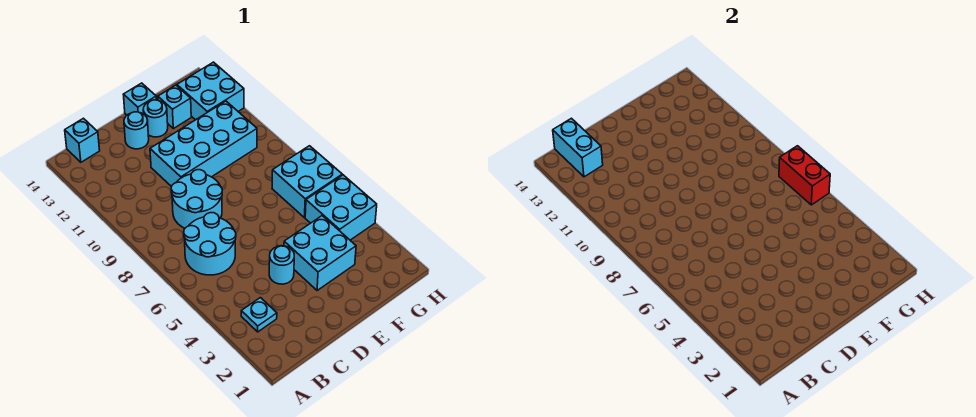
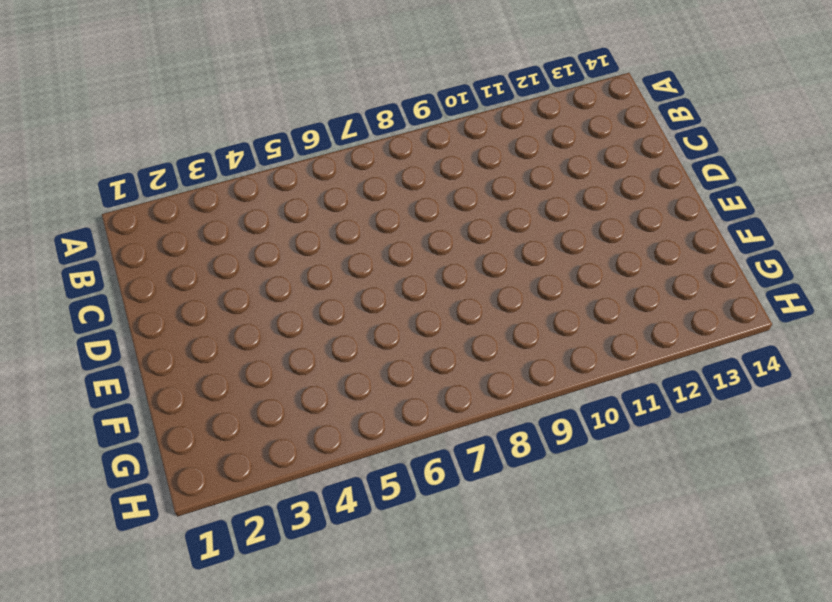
none -> cyan plate B3 level 1
none -> cyan round brick B6:C7 level 1
none -> cyan brick B14 level 1

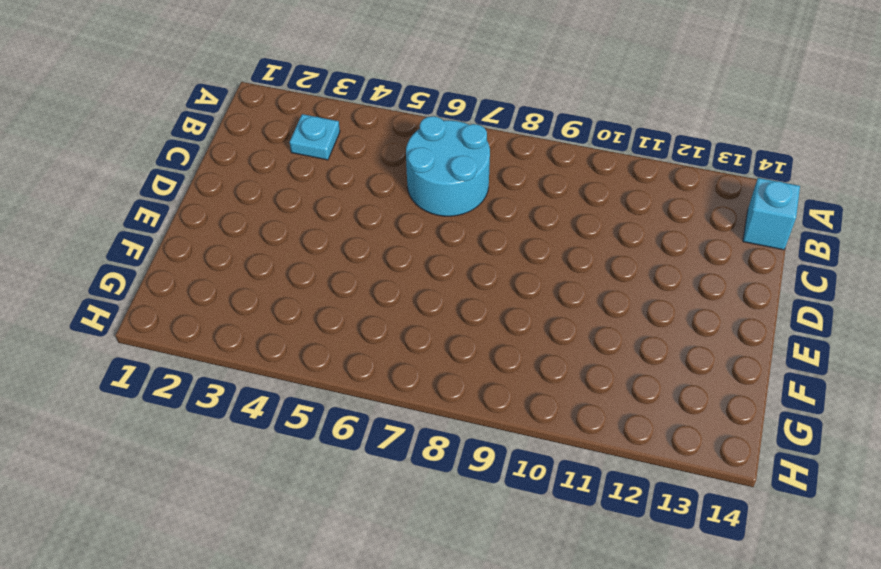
none -> cyan round brick C8:D9 level 1
none -> cyan round brick D4 level 1
none -> cyan brick D10:G11 level 1

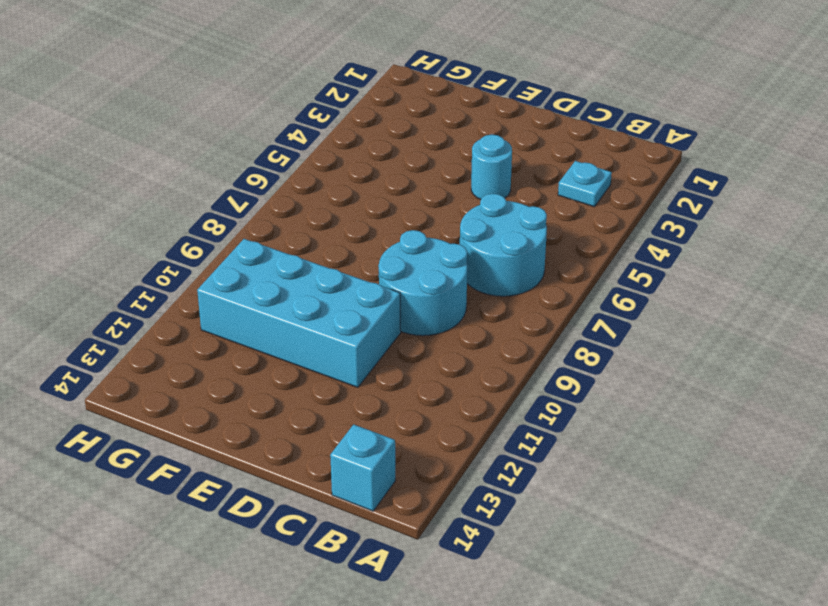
none -> cyan round brick D13 level 1
none -> cyan brick E3:F4 level 1
none -> cyan round brick E13 level 1

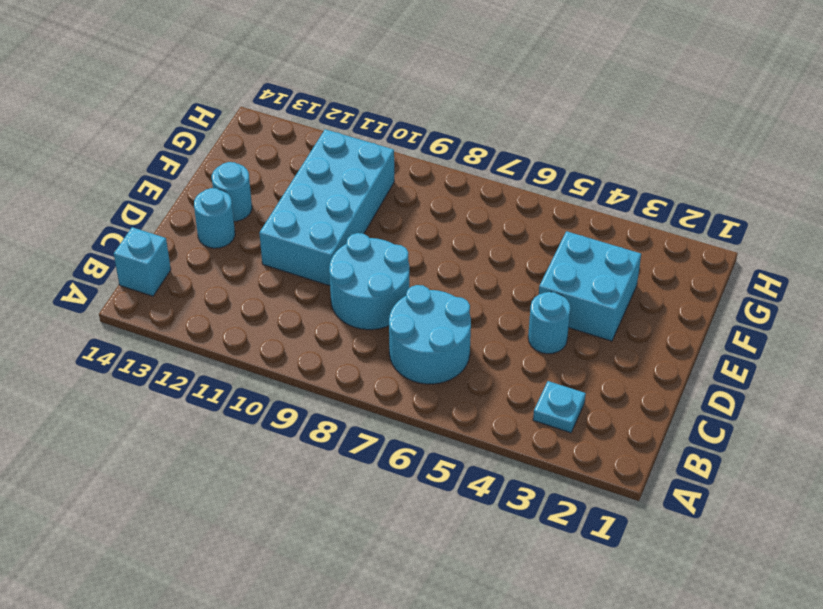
none -> cyan brick E14 level 1
none -> cyan brick F13 level 1
none -> cyan brick G4:H5 level 1

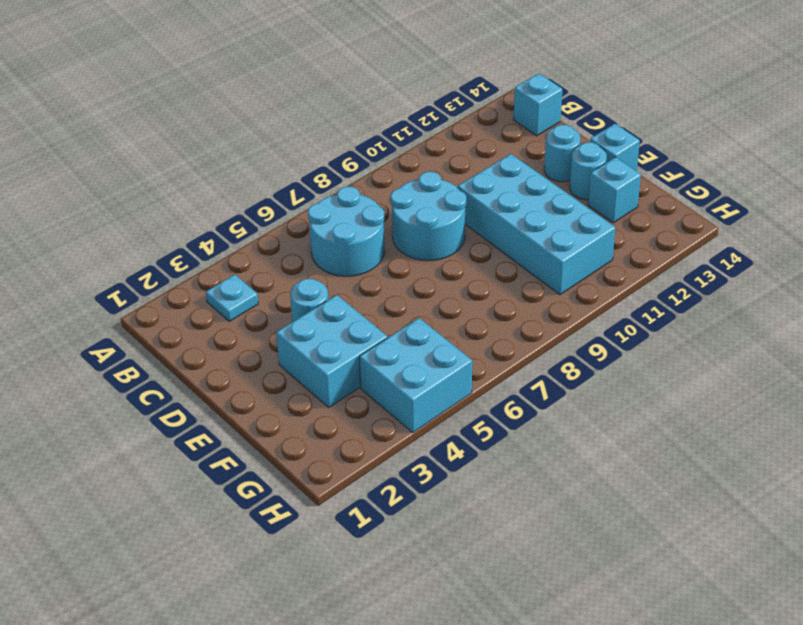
none -> cyan brick G6:H7 level 1
none -> cyan brick G12:H13 level 1
none -> cyan brick B13:B14 level 2

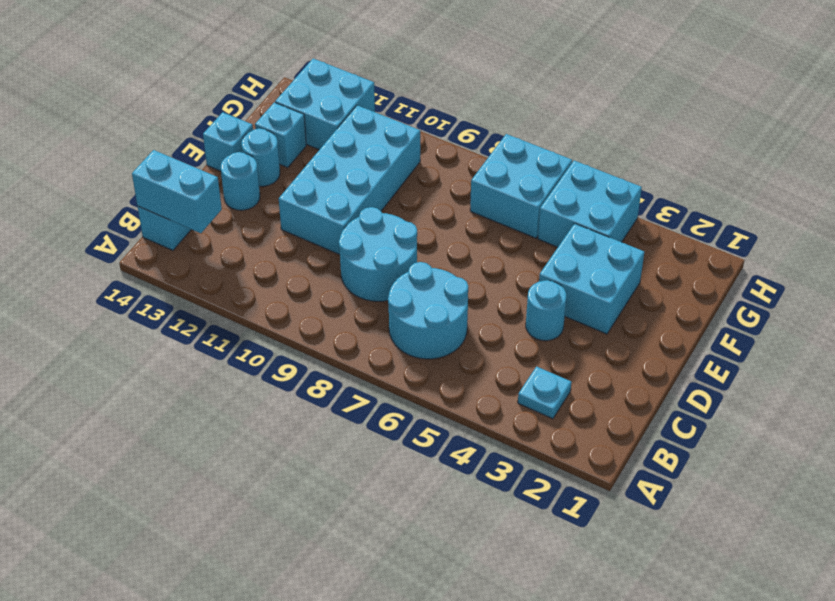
none -> red brick H6:H7 level 2

